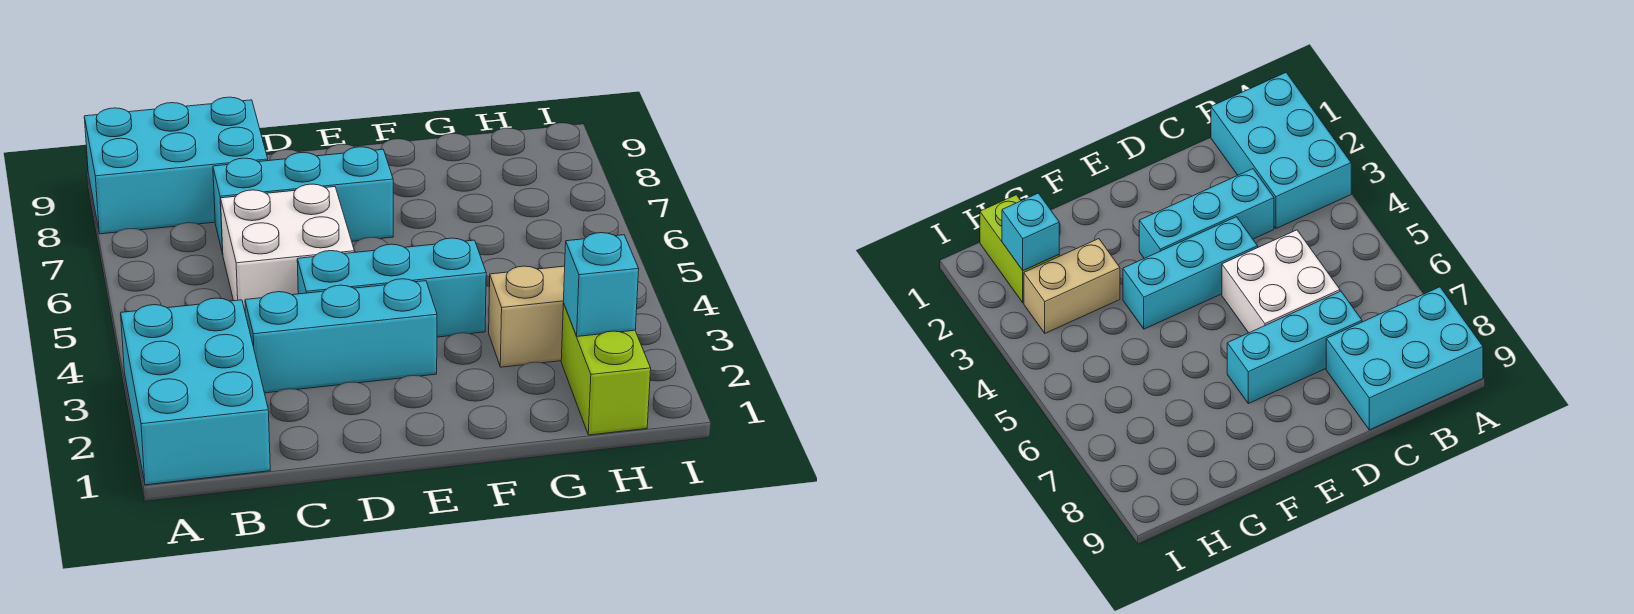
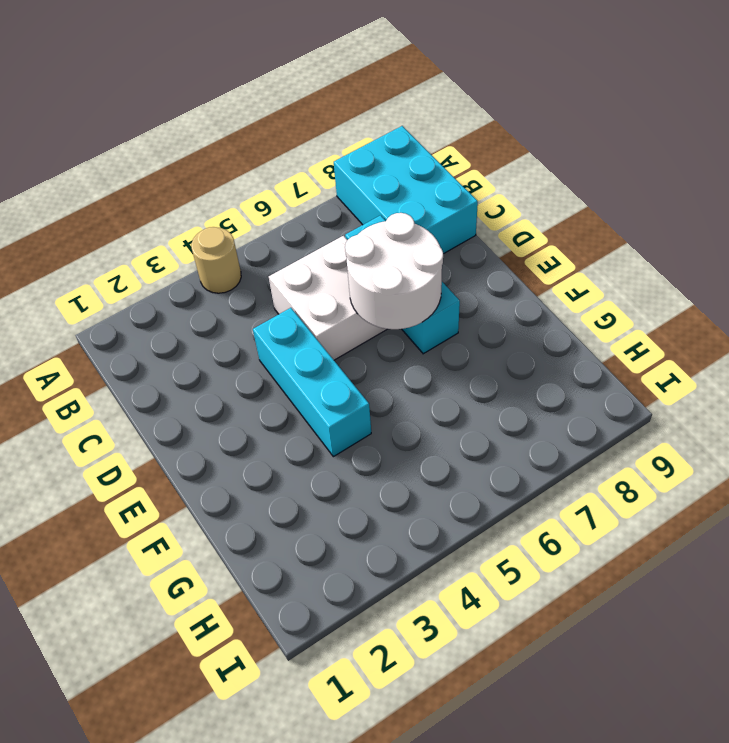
tan round brick A4 level 1 -> none
white round brick D6:E7 level 2 -> none
none -> cyan brick A1:B3 level 1
none -> cyan brick C3:E3 level 1

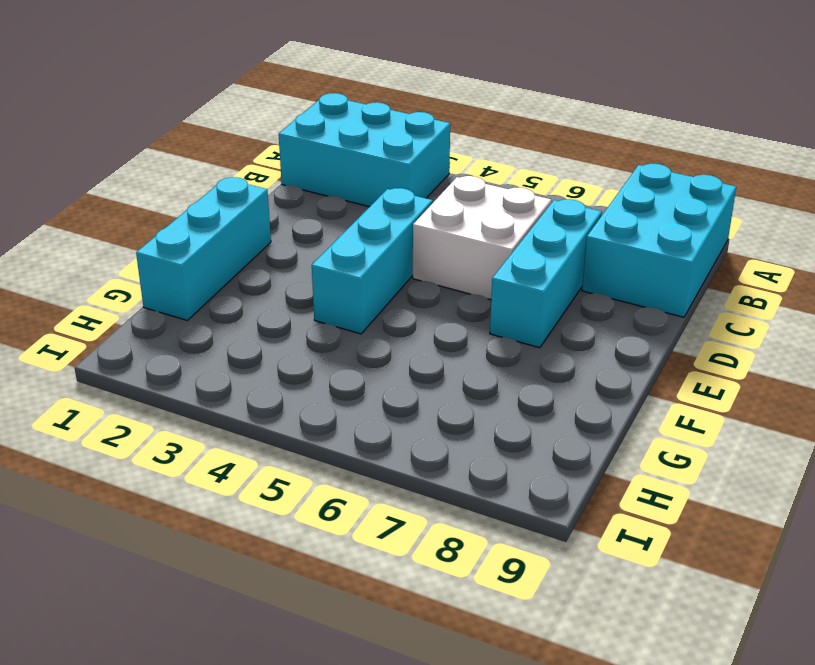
cyan brick E1:G1 level 1 -> cyan brick C3:E3 level 1
none -> tan brick G3:H3 level 1
none -> lime brick H1:H2 level 1

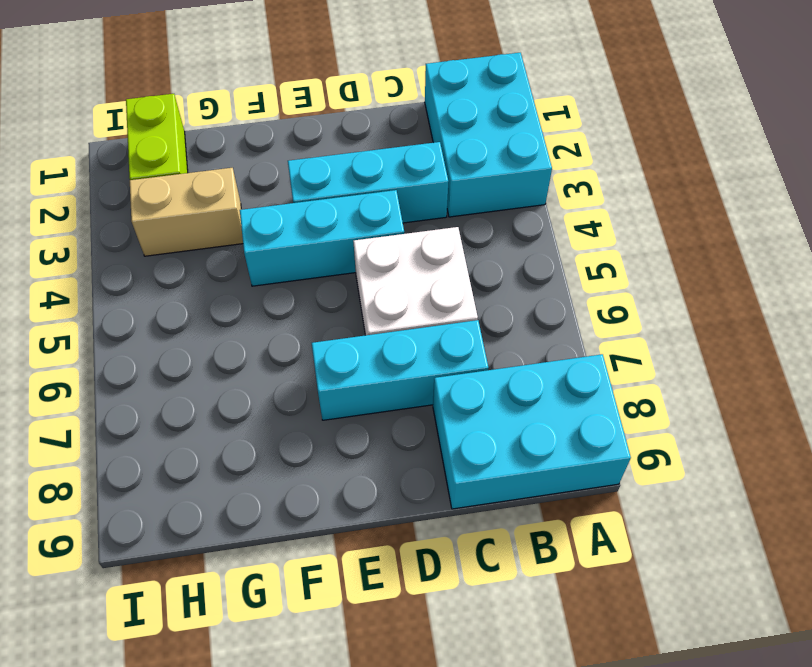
none -> cyan brick H2 level 2

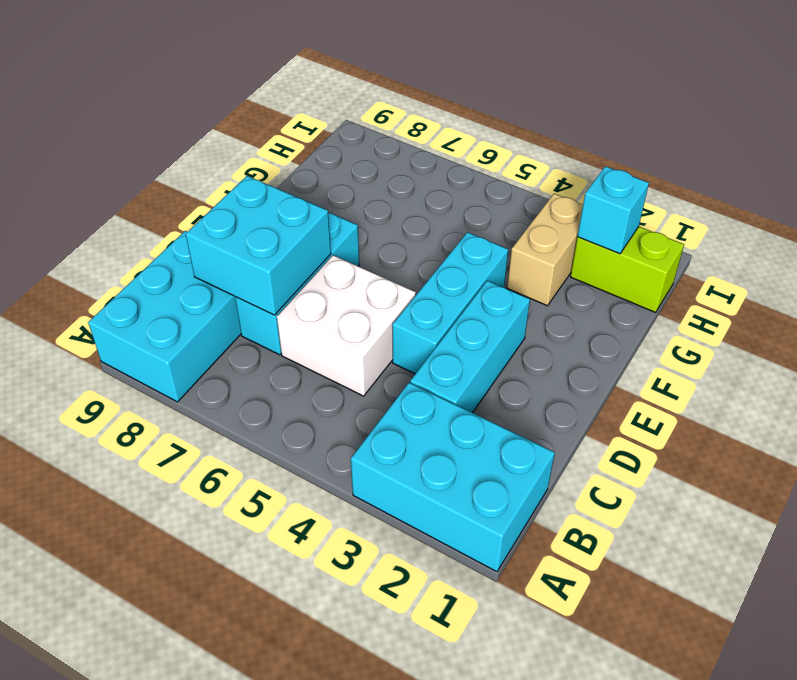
cyan brick C7:D8 level 2 -> none

